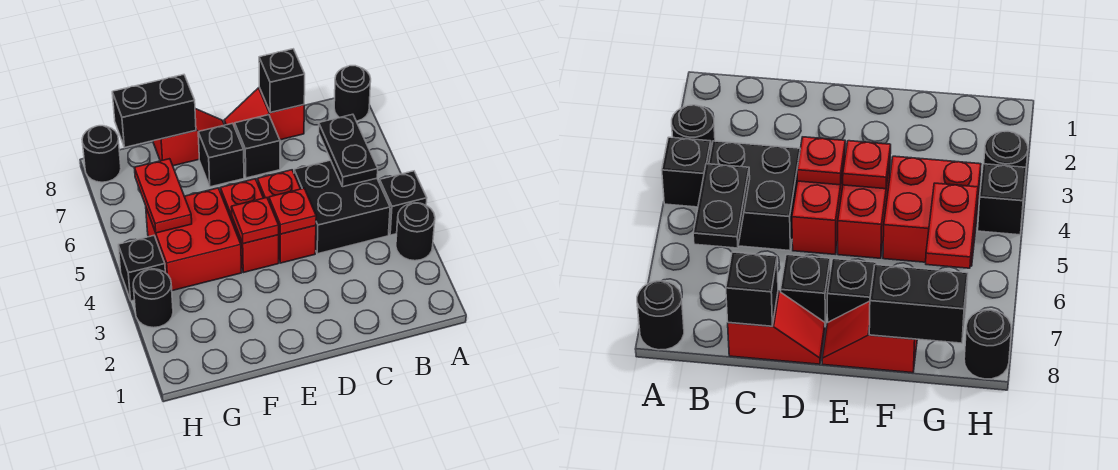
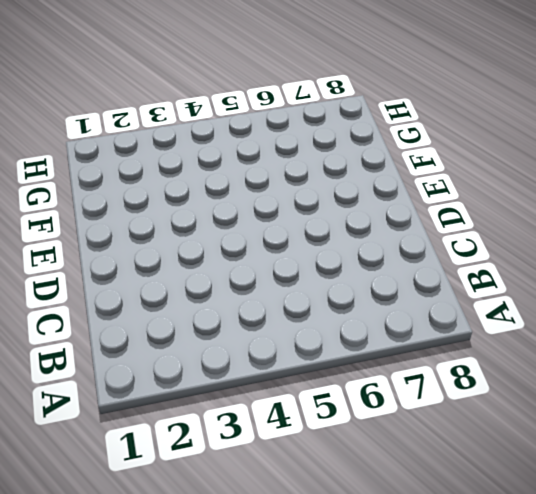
none -> black round brick A3 level 1
none -> black brick A4 level 1
none -> black round brick A8 level 1

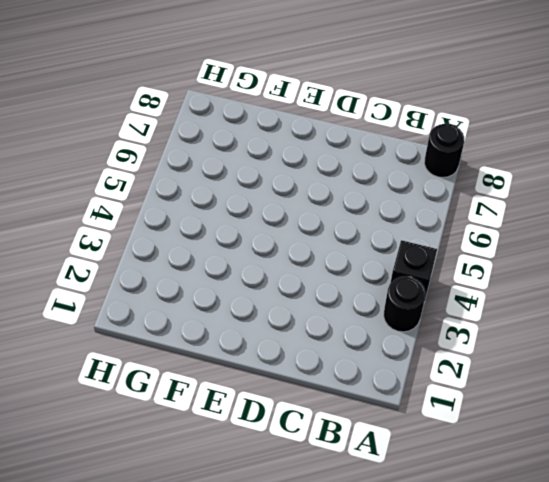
none -> black brick B4:C5 level 1
none -> red slope C8:D8 level 1 top C
none -> red brick D4:D5 level 1

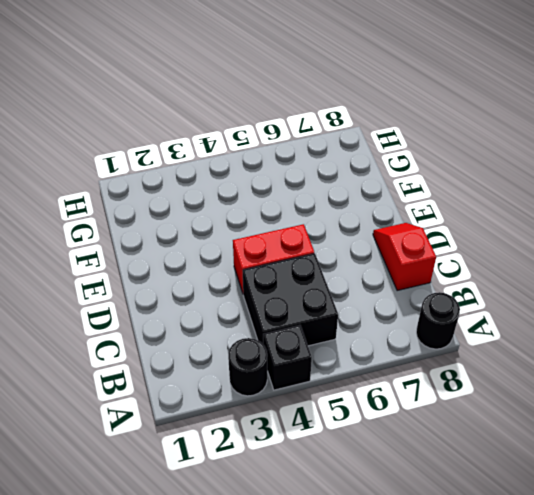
none -> black brick D7 level 1
none -> red brick E4:E5 level 1
none -> black brick E7 level 1

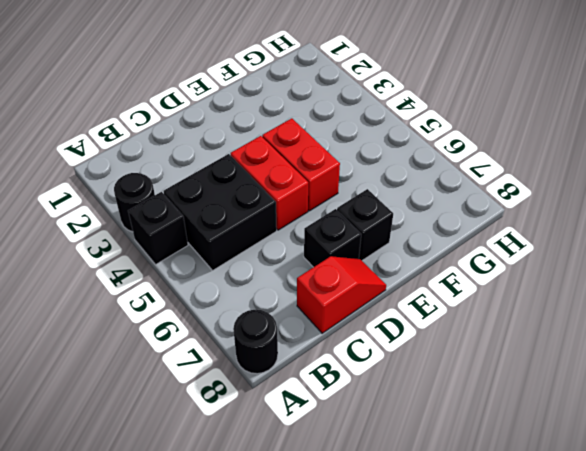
none -> red slope E8:F8 level 1 top F
none -> red brick F4:G5 level 1
none -> black round brick H3 level 1

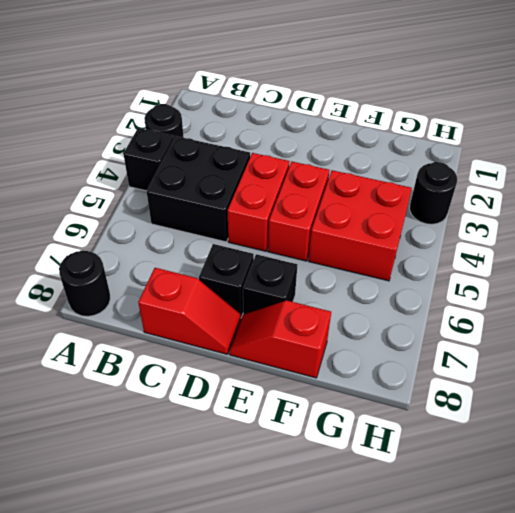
none -> black brick H4 level 1
none -> black round brick H8 level 1
none -> black plate B5:B6 level 2

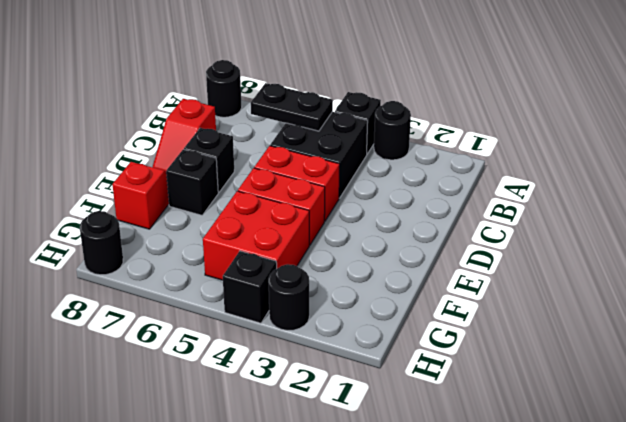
none -> black brick C8 level 2
none -> red plate D4 level 2
none -> red plate E4 level 2

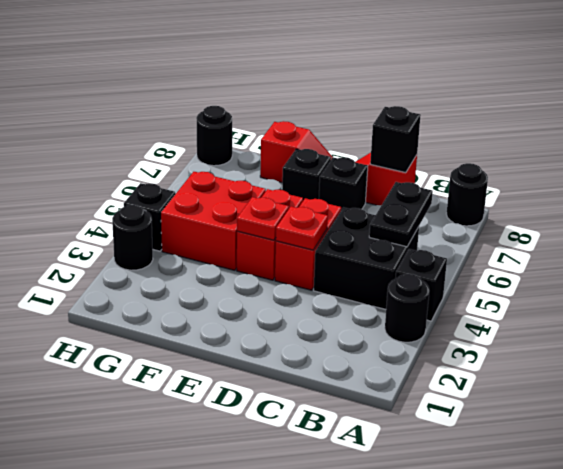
none -> black brick F8:G8 level 2
none -> red plate G5:G6 level 2

